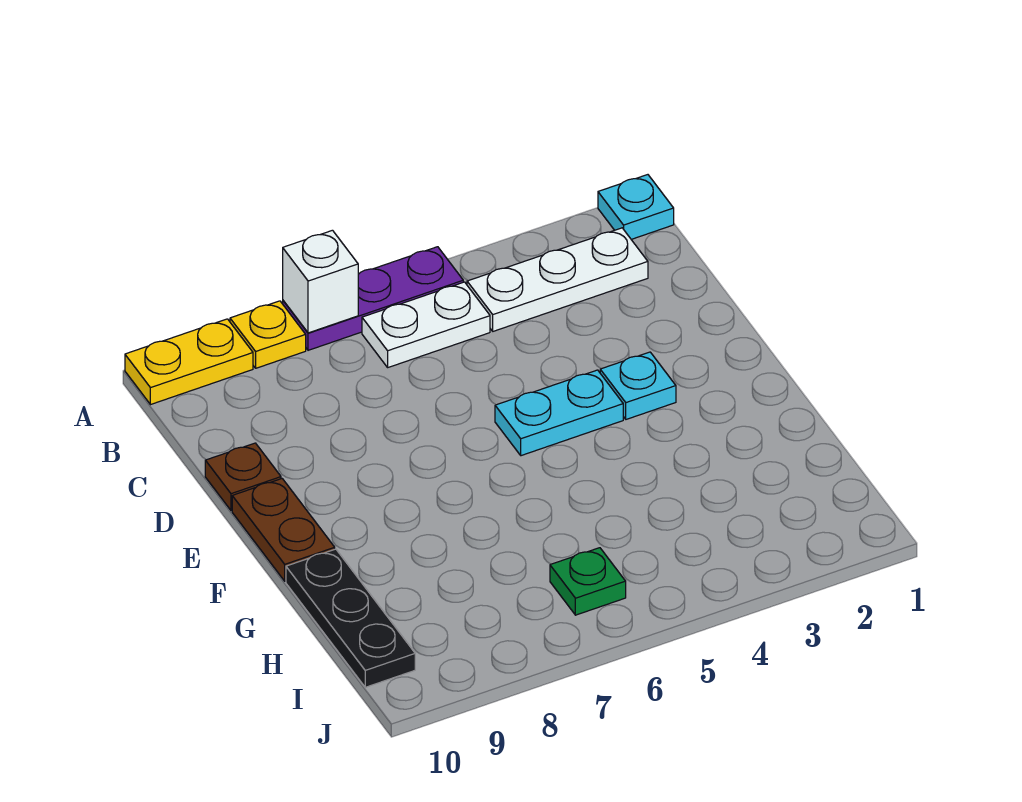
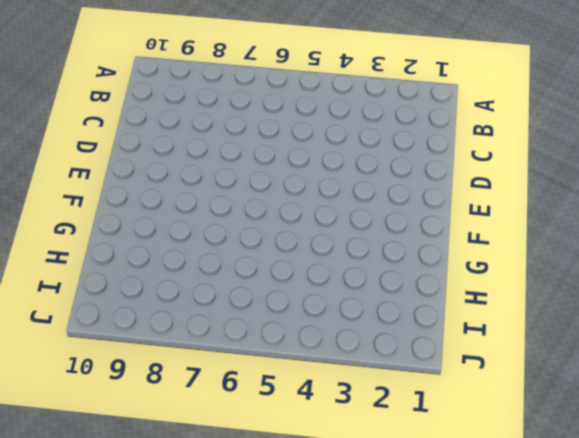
none -> cyan plate A1 level 1
none -> purple plate A5:A7 level 1
none -> yellow plate A8 level 1

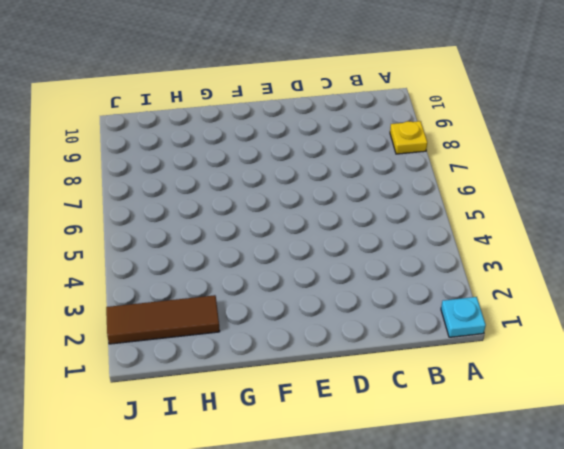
brown tile H2:J2 level 1 -> none
none -> purple plate A5:A7 level 1
none -> yellow plate A9:A10 level 1
none -> white plate B2:B4 level 1

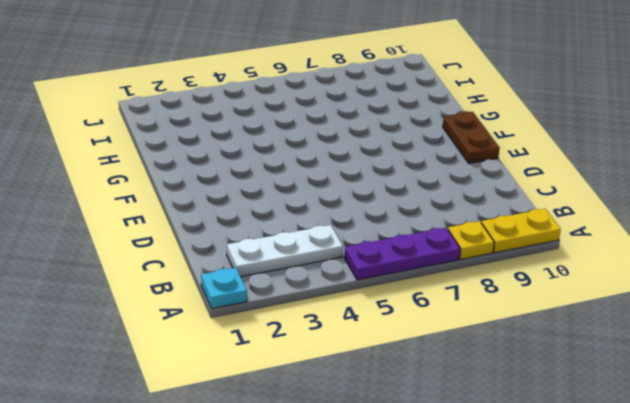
none -> white plate B5:B6 level 1
none -> brown plate D10 level 1
none -> cyan plate E3 level 1

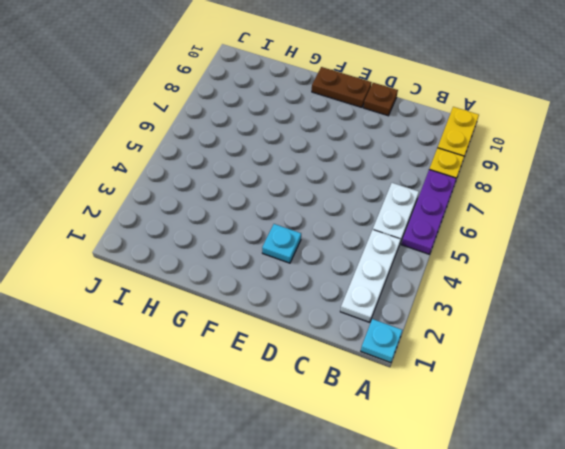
none -> cyan plate E4:E5 level 1
none -> black plate G10:I10 level 1
none -> green plate I6 level 1

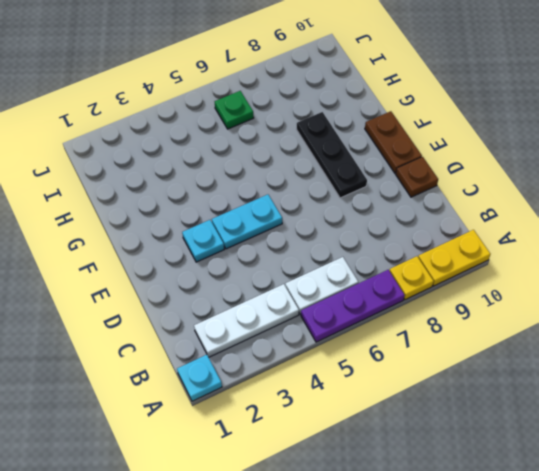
black plate E8:G8 level 1 -> black plate G10:I10 level 1
none -> white brick A7 level 2

